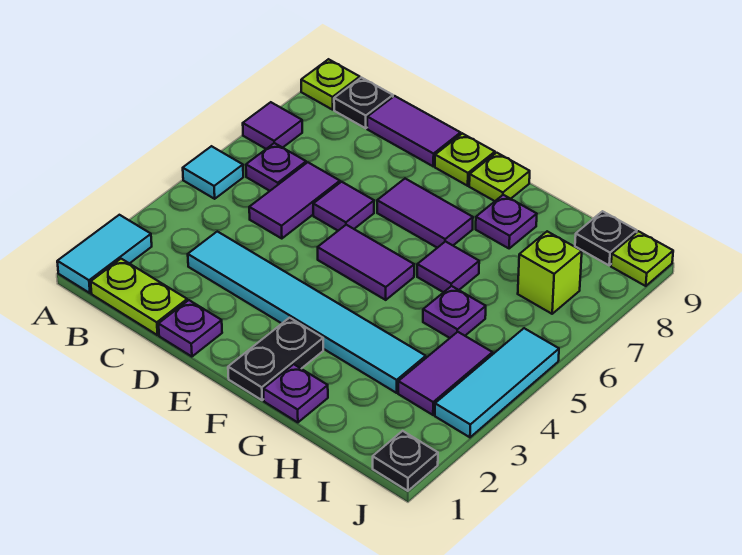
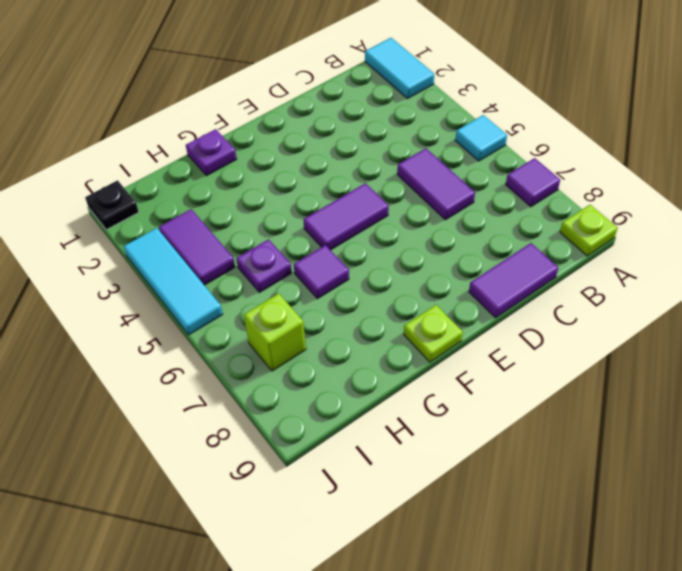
none -> lime plate B1:C1 level 1
none -> purple plate B6 level 1
none -> black plate B9 level 1

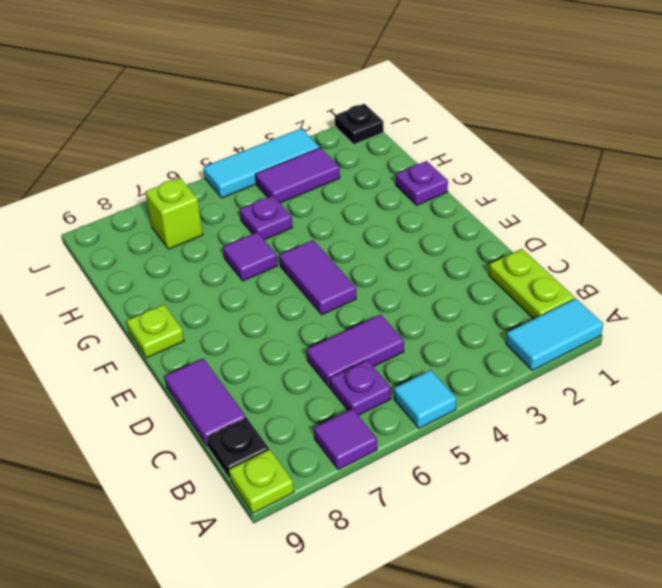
none -> cyan tile C3:H3 level 1
none -> purple plate D1 level 1
none -> purple tile D6 level 1

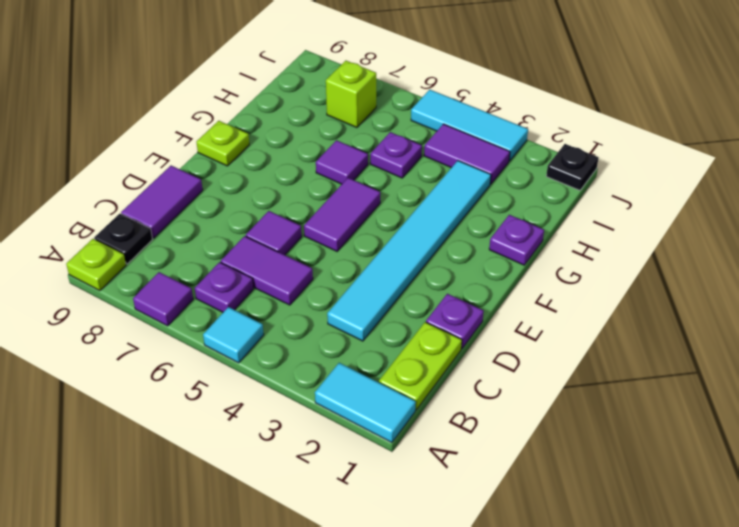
none -> purple tile E7:F7 level 1
none -> lime plate E9 level 1
none -> black plate F1:F2 level 1

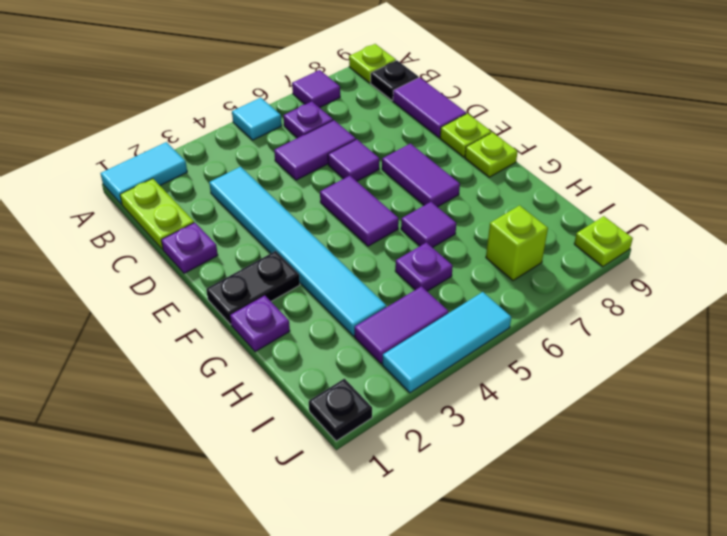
none -> purple plate G8 level 1
none -> black plate I9 level 1

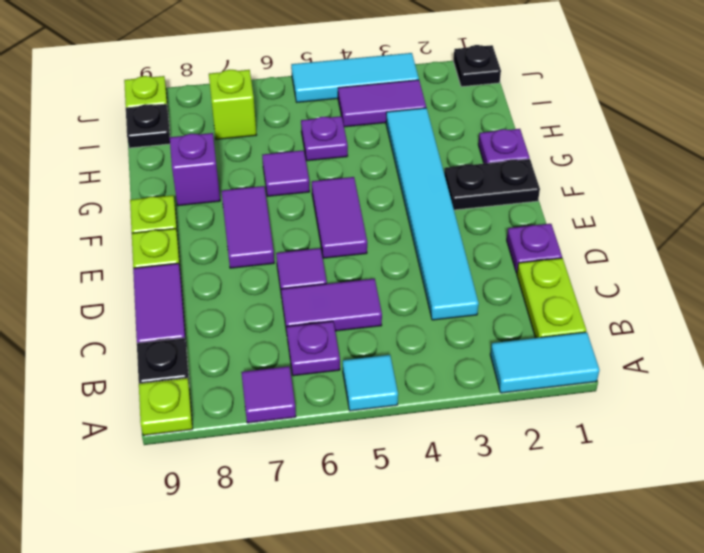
purple brick G8 level 1 -> purple plate G8 level 1

